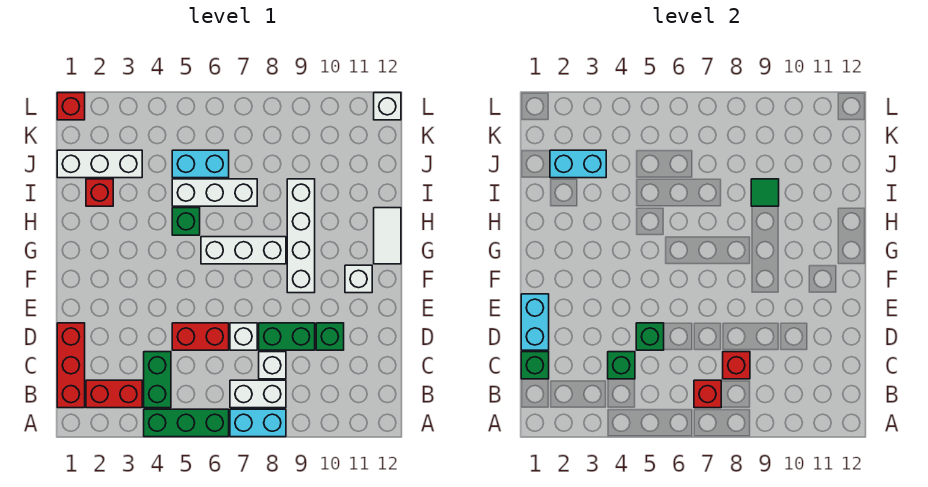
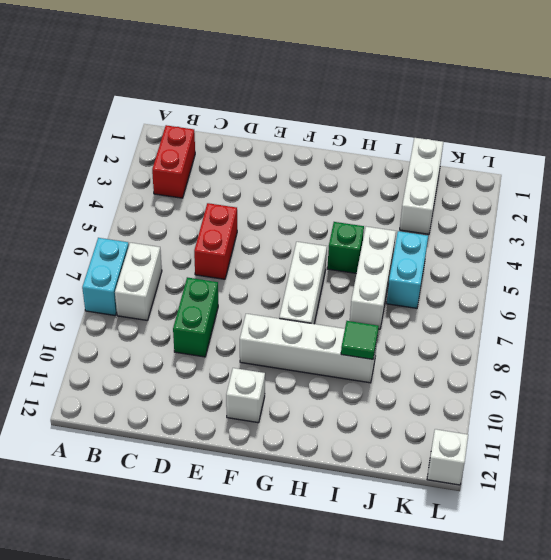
none -> green brick A4:A6 level 1
none -> red brick B1:D1 level 1
none -> green brick B4:C4 level 1
none -> white brick C8 level 1

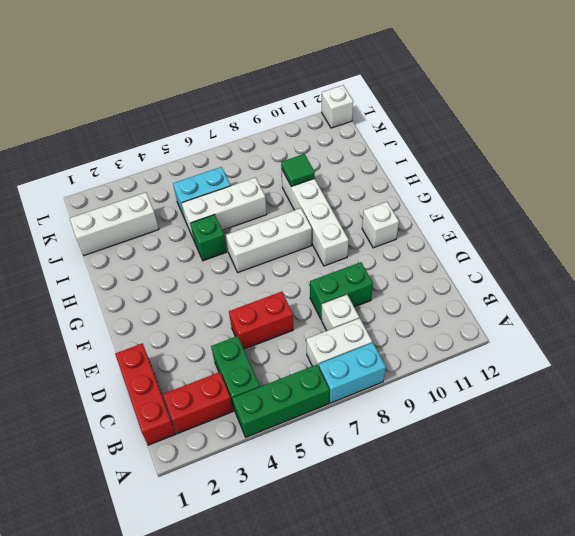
none -> white brick D7 level 1
none -> green brick D10 level 1
none -> white tile G12:H12 level 1
none -> red brick I2 level 1

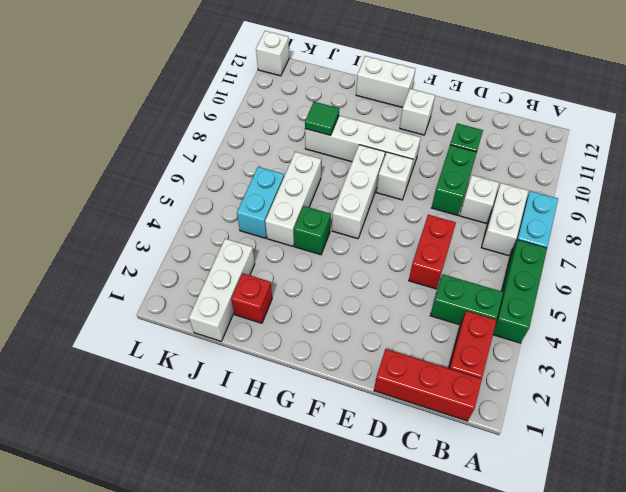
white brick F8 level 1 -> white brick D7 level 1
white brick G12:H12 level 1 -> white tile G12:H12 level 1
none -> red brick L1 level 1
none -> red brick B7 level 2
none -> green brick C1 level 2
none -> green brick C4 level 2

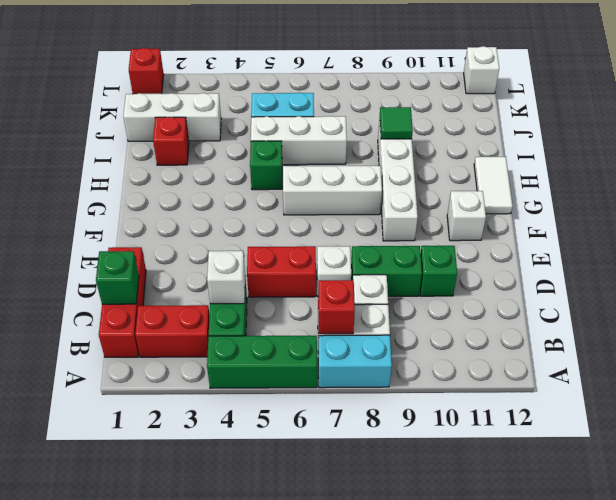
white brick C4 level 2 -> green brick C4 level 2
none -> red brick C8 level 2
none -> cyan brick D1:E1 level 2
none -> green brick D5 level 2
none -> cyan brick J2:J3 level 2

